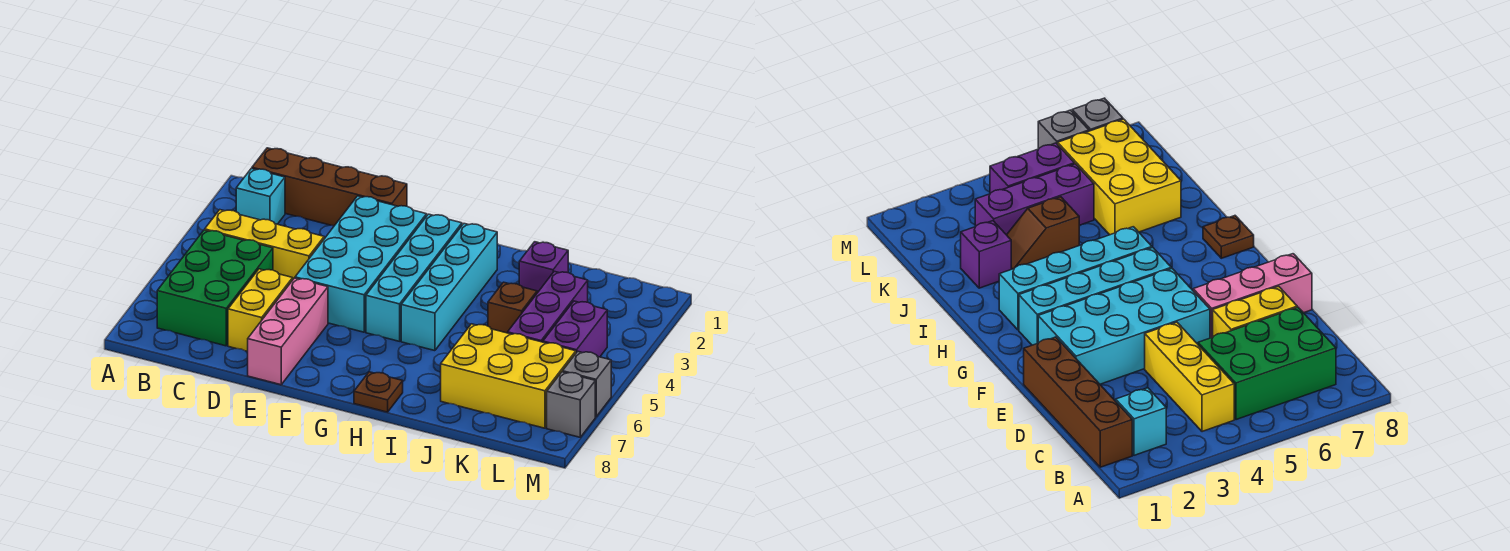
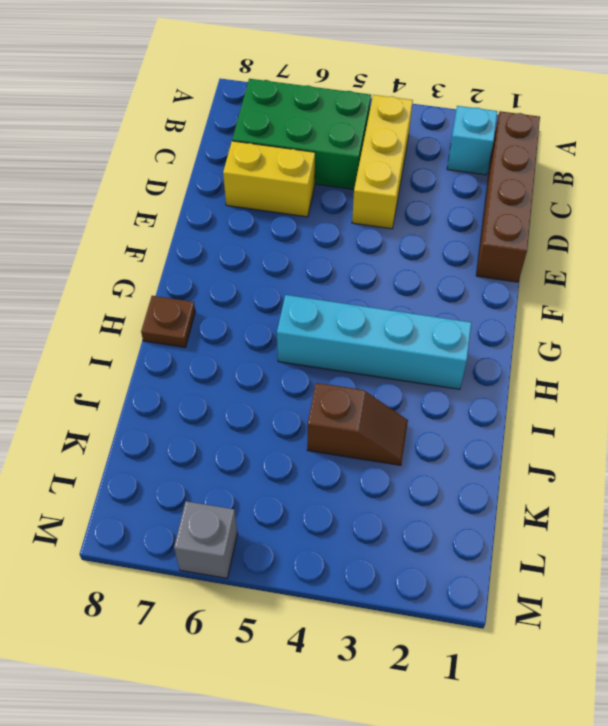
none -> cyan brick E2:F5 level 1
none -> pink brick E6:E8 level 1
none -> cyan brick G2:G5 level 1

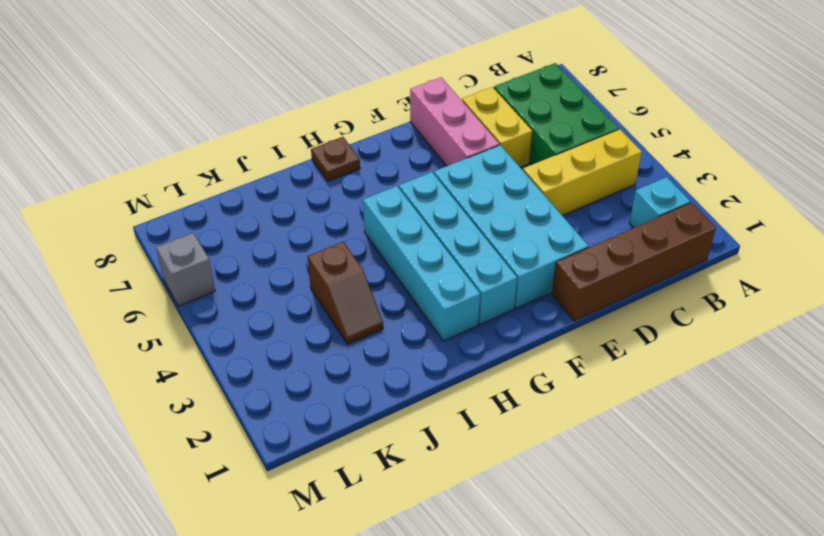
none -> purple brick J2 level 1
none -> yellow brick J6:L7 level 1
none -> purple brick K3:K5 level 1

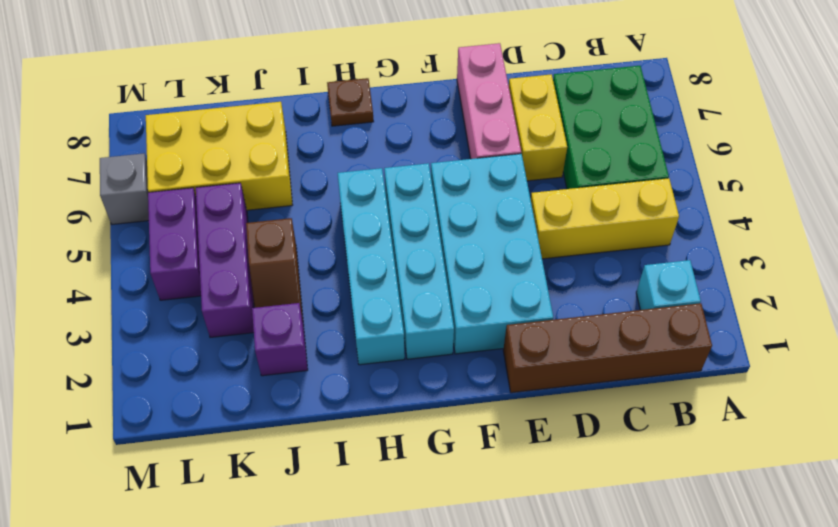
none -> grey brick M7 level 1

